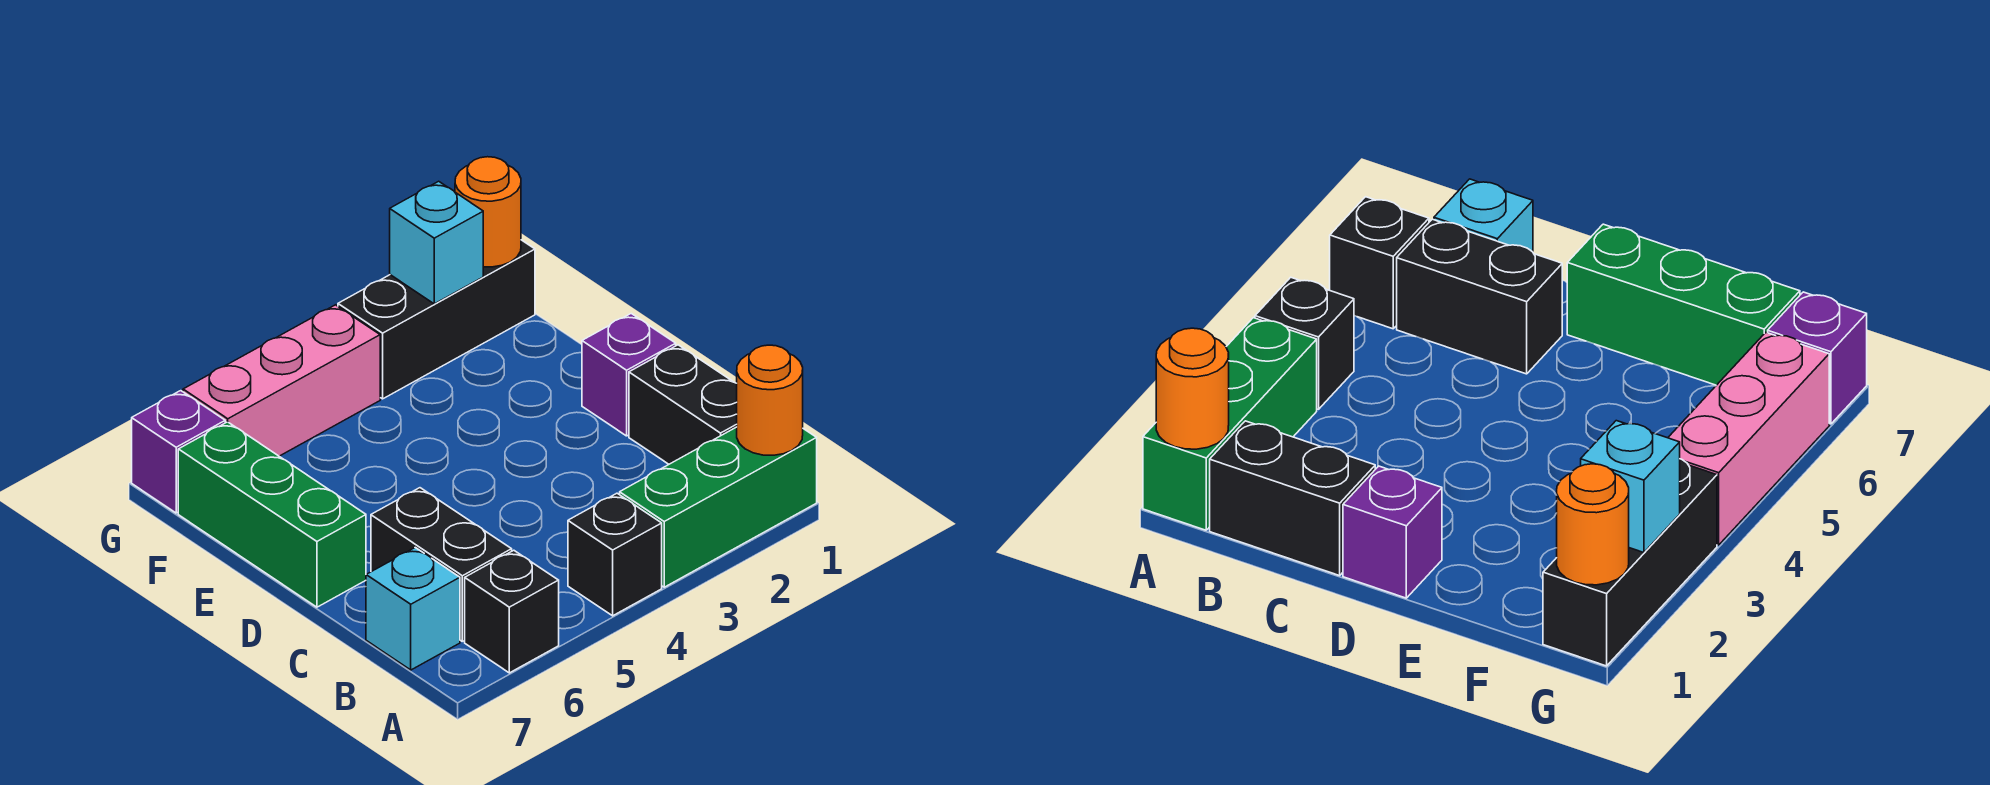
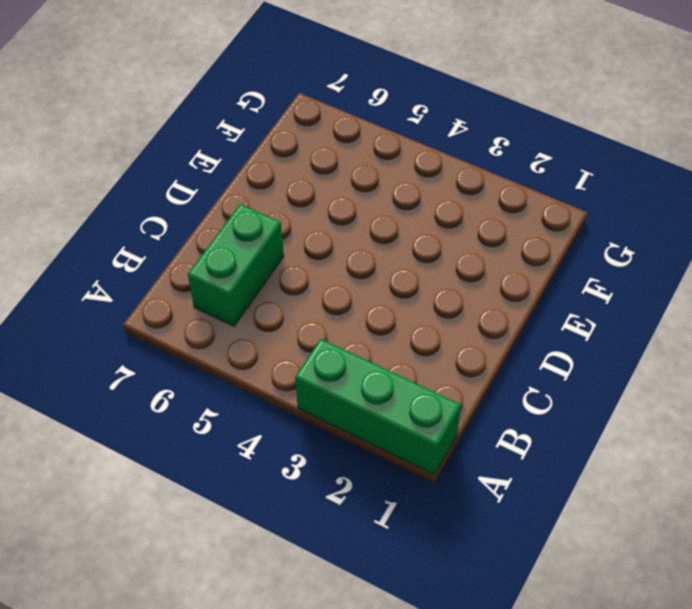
green brick B6:C6 level 1 -> black brick B6:C6 level 1
none -> black brick A4 level 1
none -> black brick A6 level 1
none -> black brick B1:C1 level 1

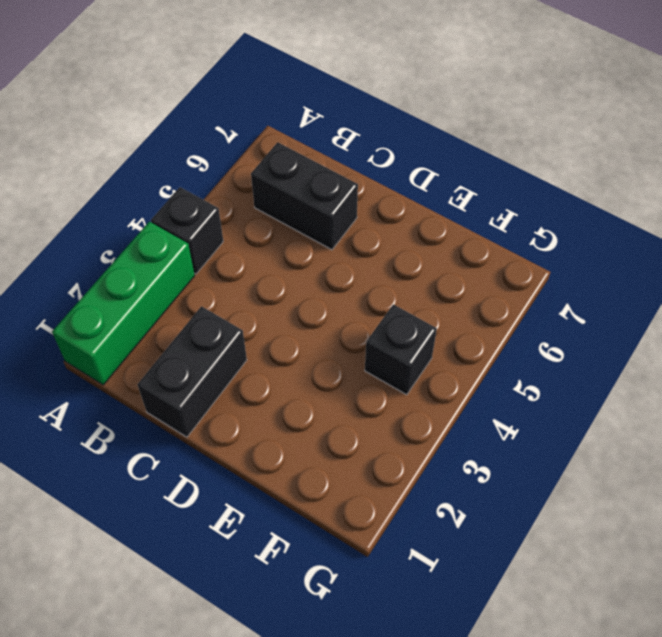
black brick C1:C2 level 1 -> black brick B1:C1 level 1
black brick F4 level 1 -> black brick A6 level 1
none -> cyan brick B7 level 1
none -> purple brick D1 level 1
none -> green brick D7:F7 level 1

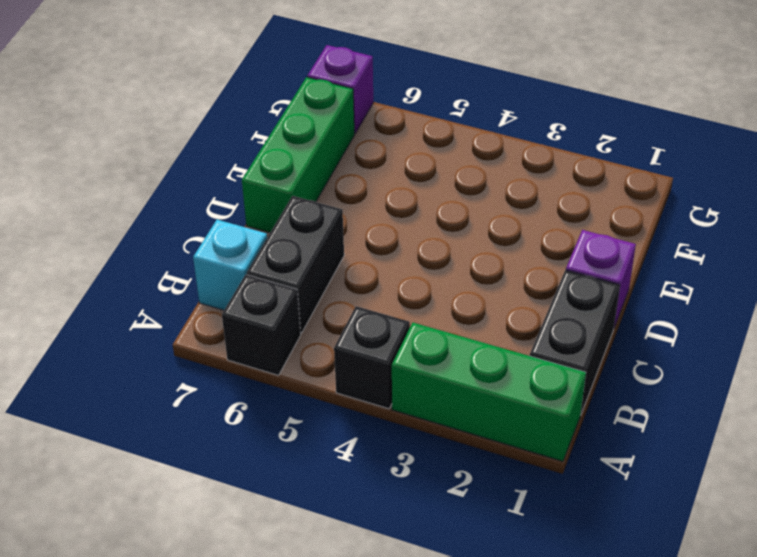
none -> black brick G1:G3 level 1
none -> pink brick G4:G6 level 1
none -> orange round brick A1 level 2

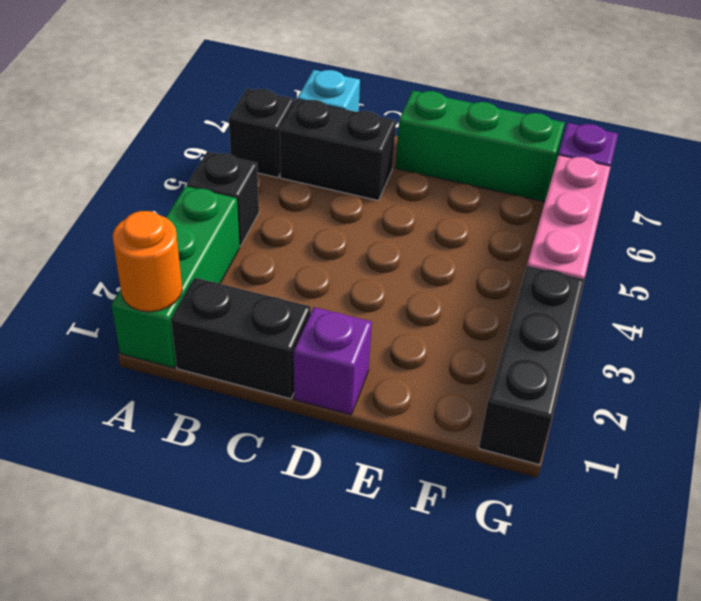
none -> orange round brick G1 level 2
none -> cyan brick G2 level 2

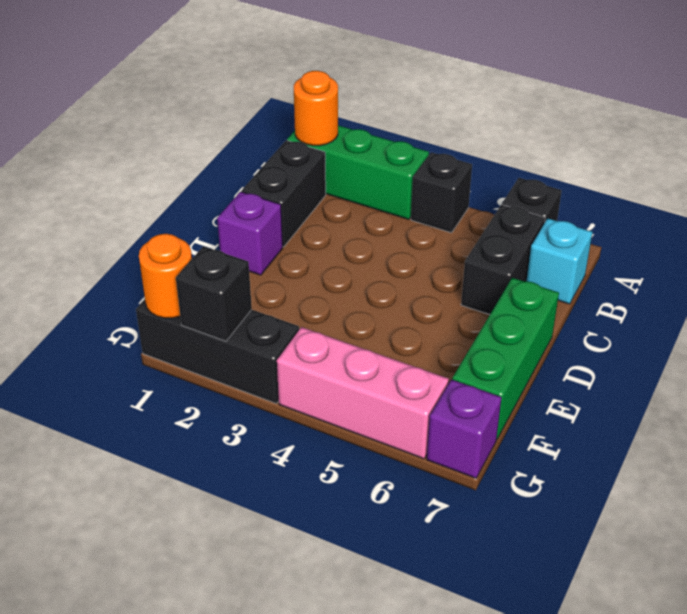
black brick G2 level 2 -> cyan brick G2 level 2

